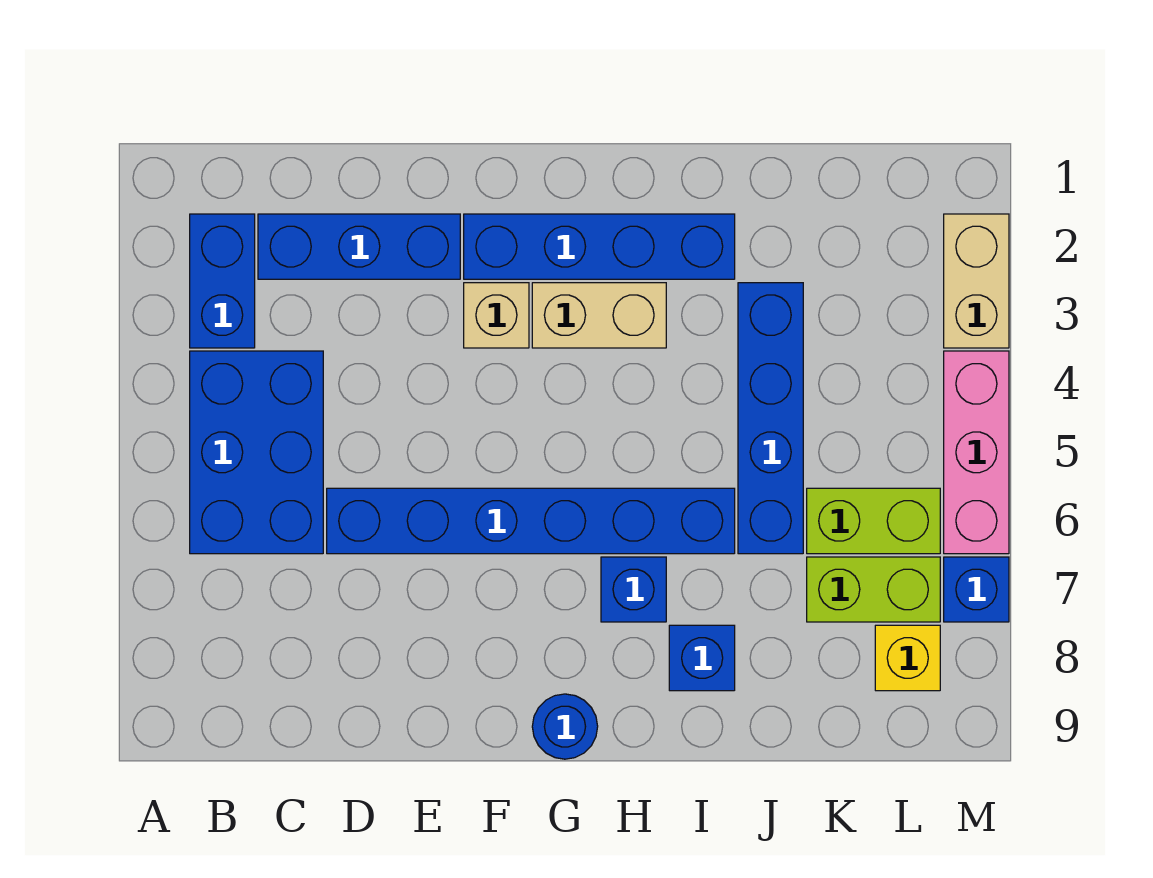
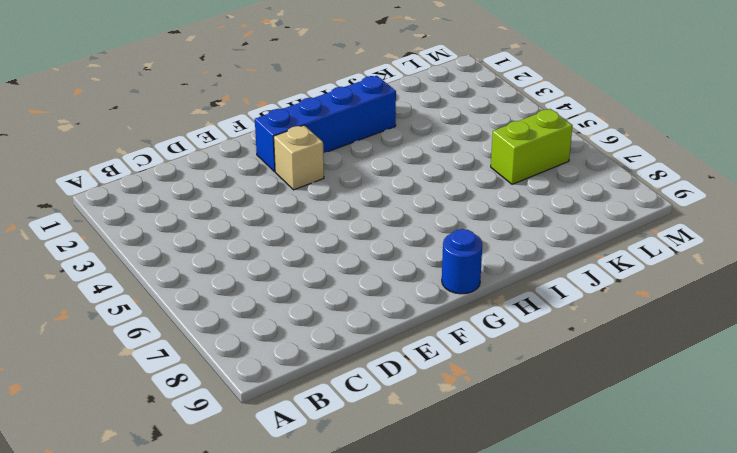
none -> blue brick B2:B3 level 1
none -> blue brick B4:C6 level 1
none -> blue brick C2:E2 level 1

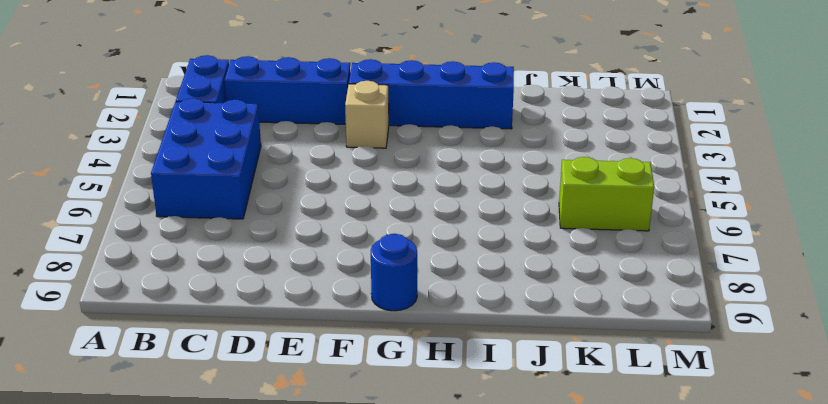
none -> blue brick D6:I6 level 1
none -> tan brick G3:H3 level 1
none -> blue brick H7 level 1

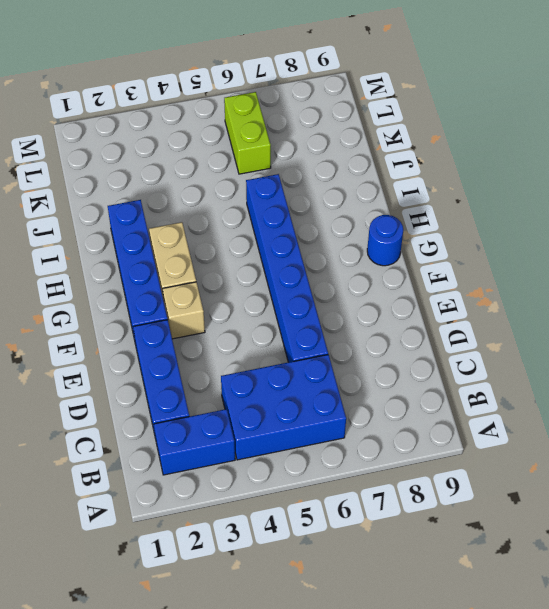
none -> blue brick H7 level 1
none -> blue brick I8 level 1
none -> blue brick J3:J6 level 1

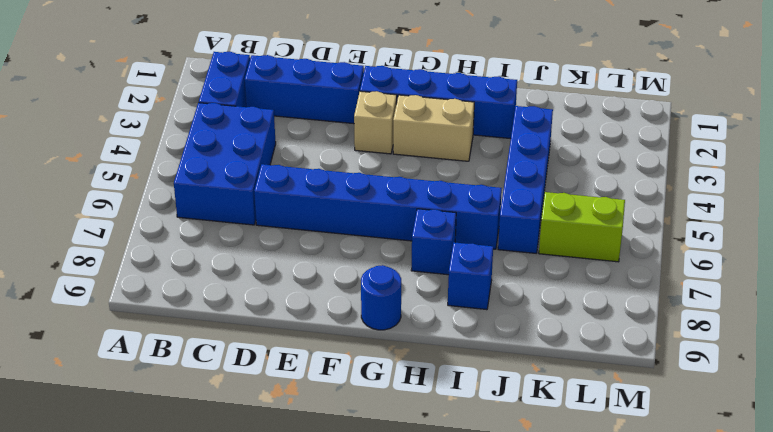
none -> lime brick K7:L7 level 1
none -> yellow brick L8 level 1
none -> tan brick M2:M3 level 1

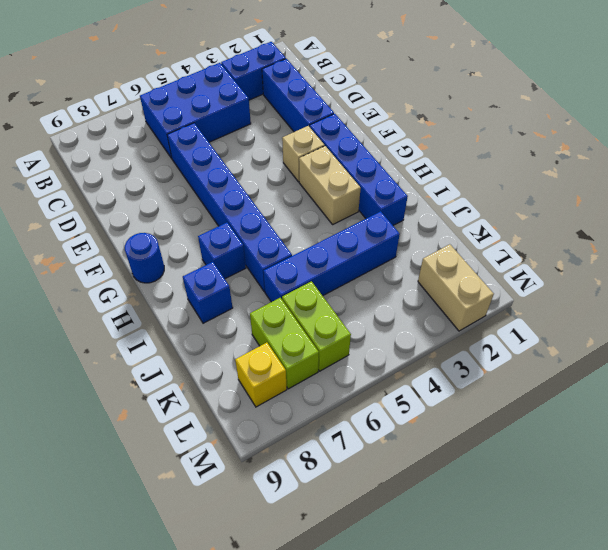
tan brick L2:M2 level 1 -> tan brick M2:M3 level 1
none -> pink brick M4:M6 level 1
none -> blue brick M7 level 1

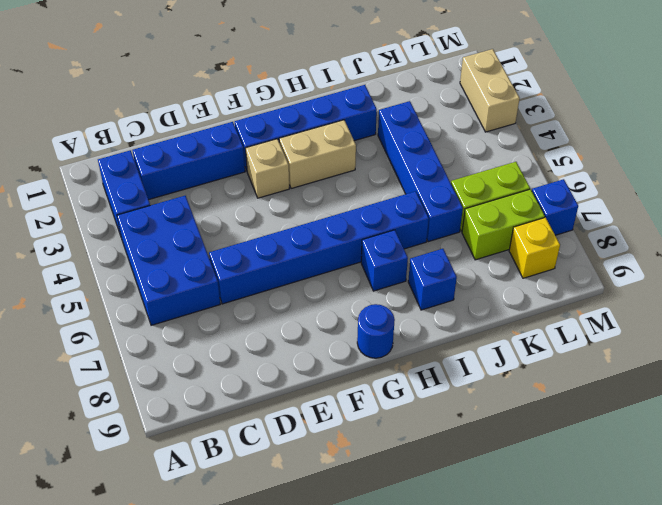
none -> pink brick M4:M6 level 1

